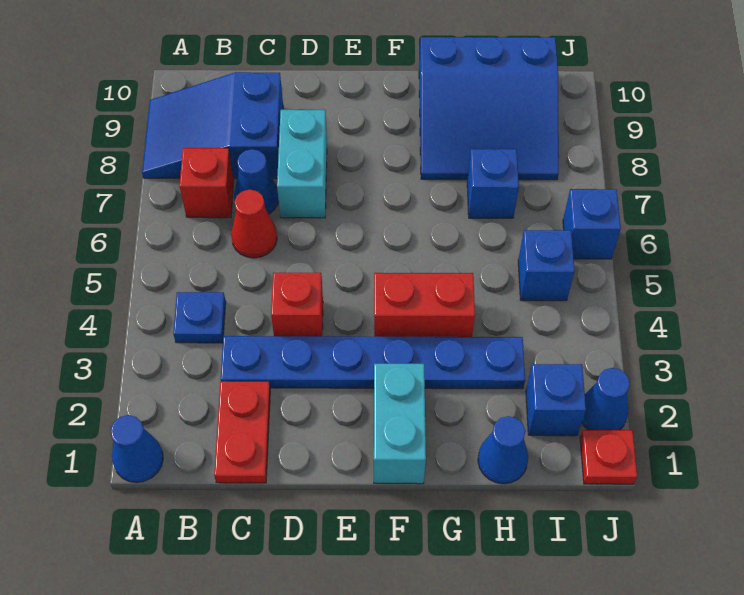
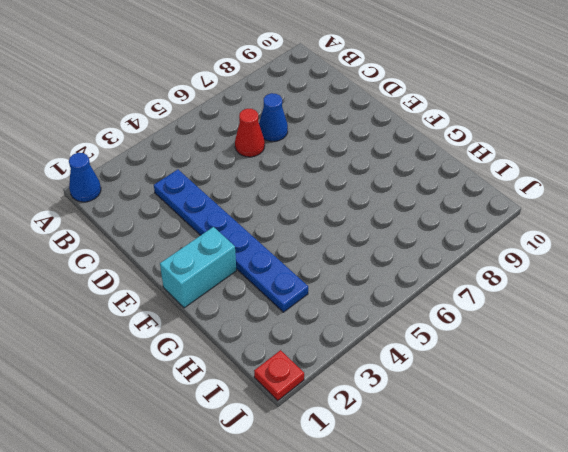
none -> blue slope A8:C9 level 1 top C
none -> blue plate B4 level 1
none -> red brick B7 level 1

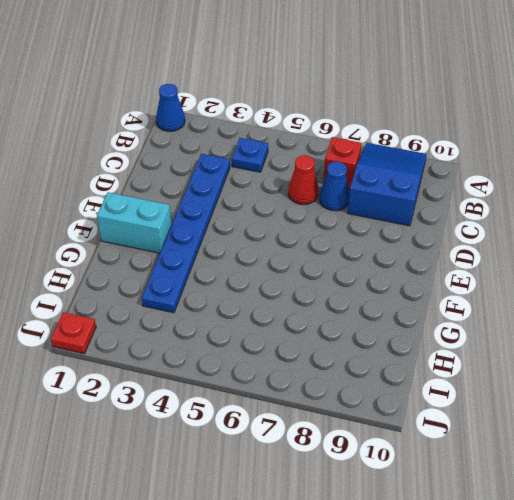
none -> red plate C1:C2 level 1
none -> red brick D4 level 1
none -> cyan brick D7:D8 level 1

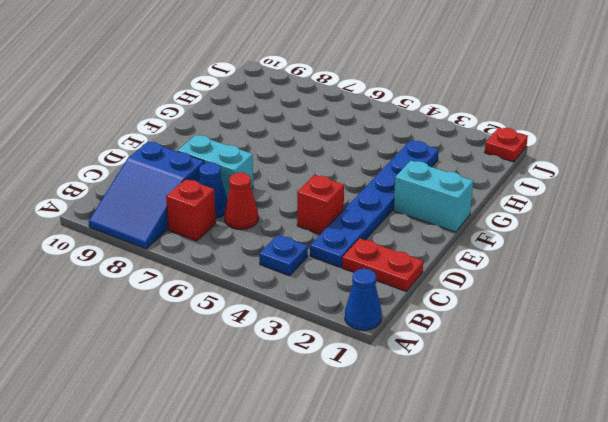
none -> red brick F4:G4 level 1
none -> blue slope G8:I10 level 1 top 10
none -> blue cone H1 level 1

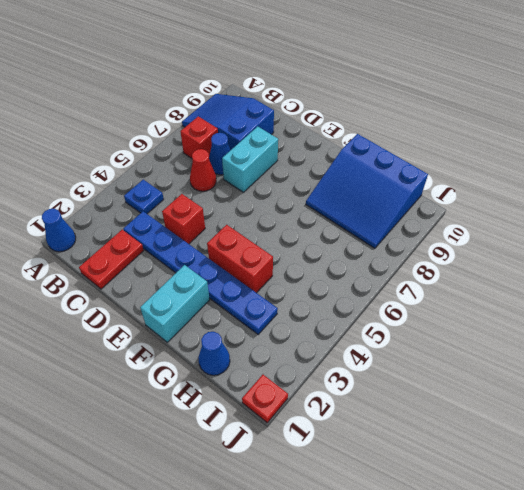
none -> blue brick H7 level 1
none -> blue brick I2 level 1
none -> blue brick I5 level 1

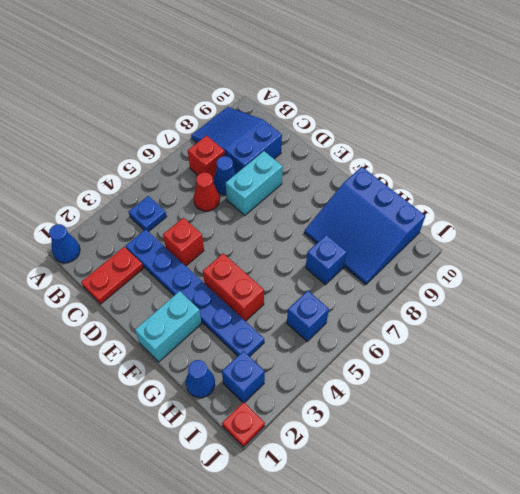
none -> blue cone J2 level 1
none -> blue brick J6 level 1

